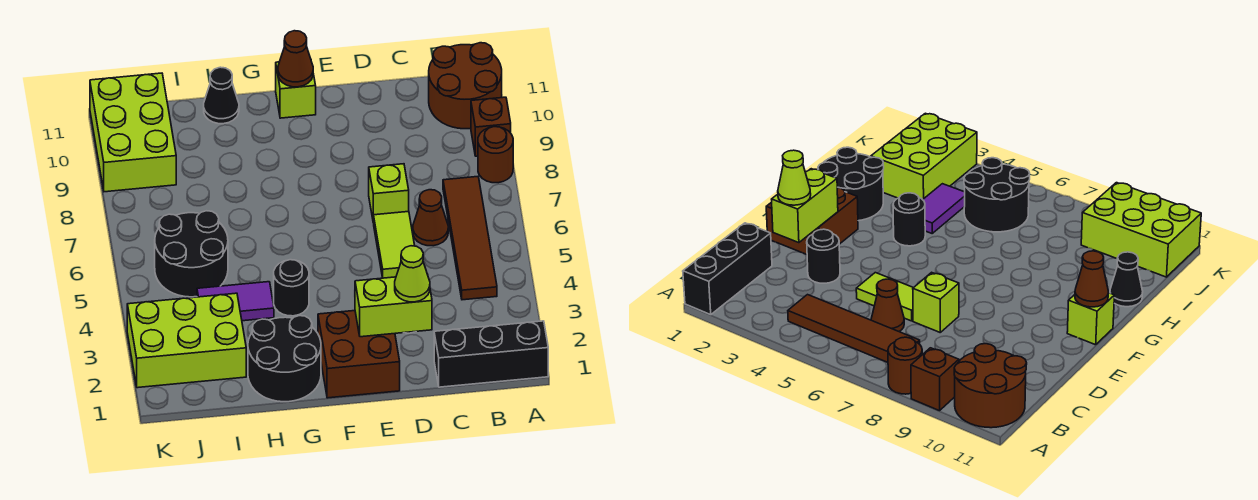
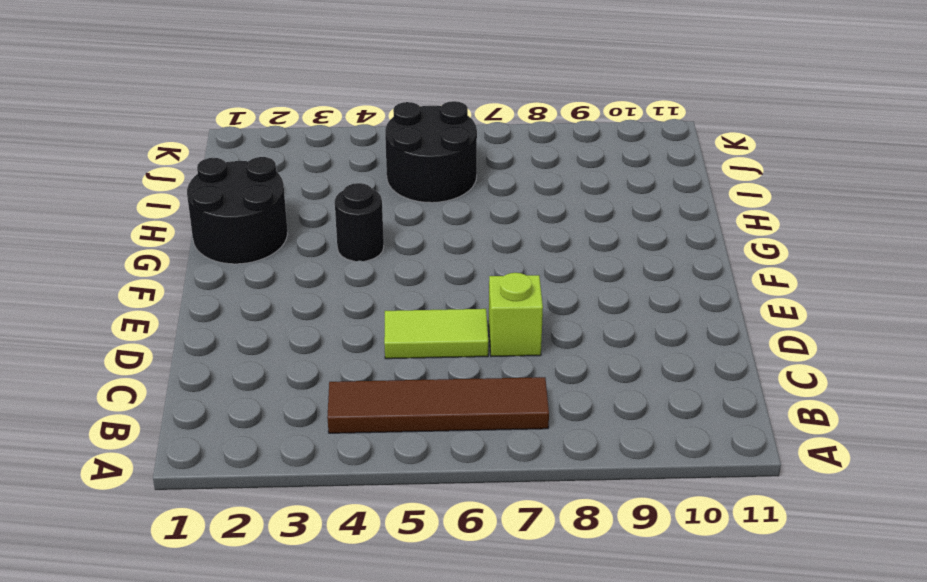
none -> black brick A1:C1 level 1
none -> brown round brick A8 level 1
none -> brown brick A9 level 1

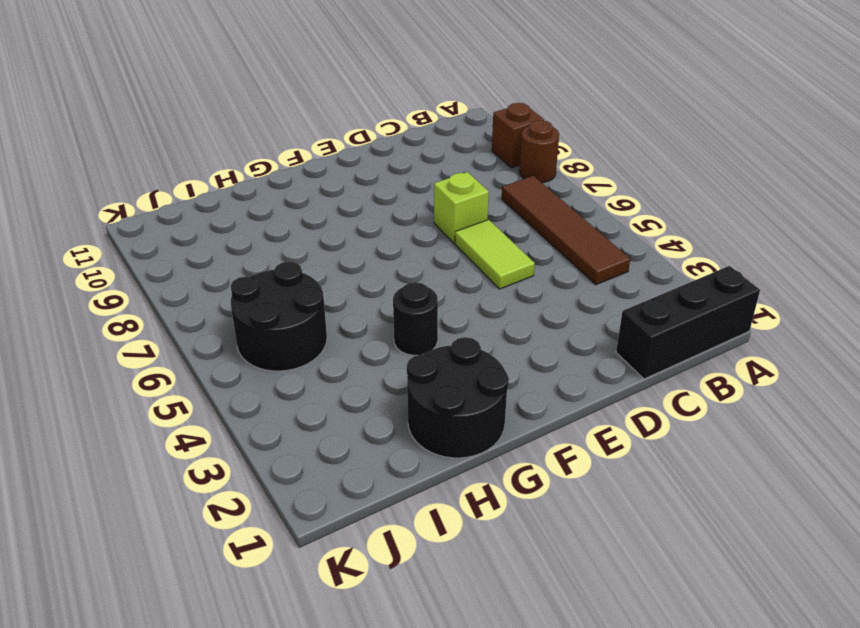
none -> brown round brick A10:B11 level 1
none -> brown cone C6 level 1
none -> black round brick D3 level 1

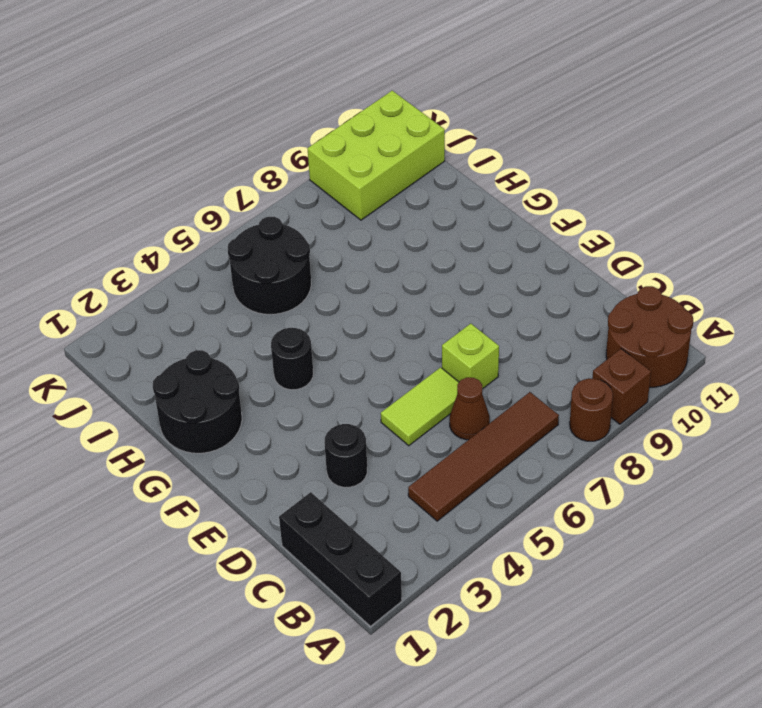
none -> brown brick E1:F2 level 1
none -> lime brick F11 level 1
none -> purple tile H4:I4 level 1

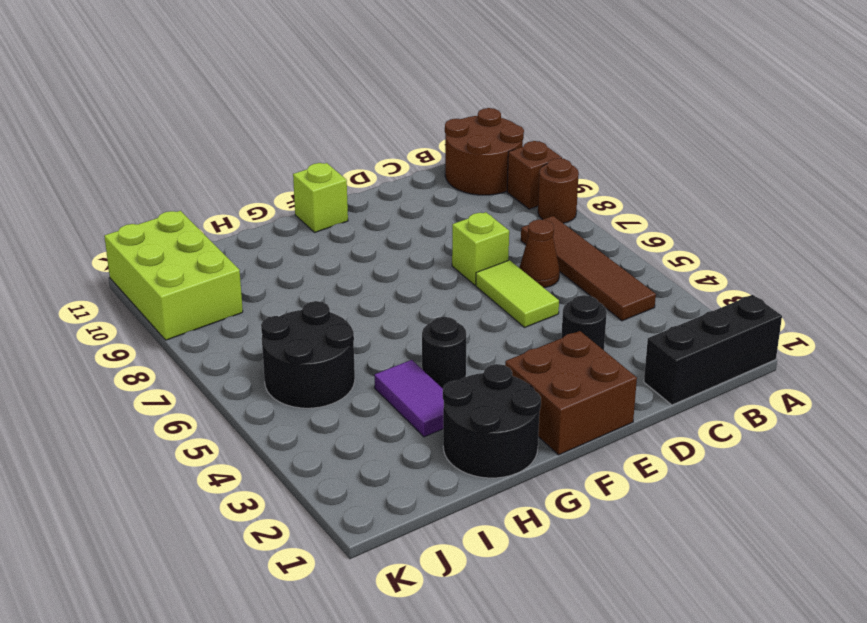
purple tile H3:H4 level 1 -> purple tile H4:I4 level 1
none -> black cone H11 level 1
none -> lime brick I2:K3 level 1
none -> lime brick D2:E2 level 2

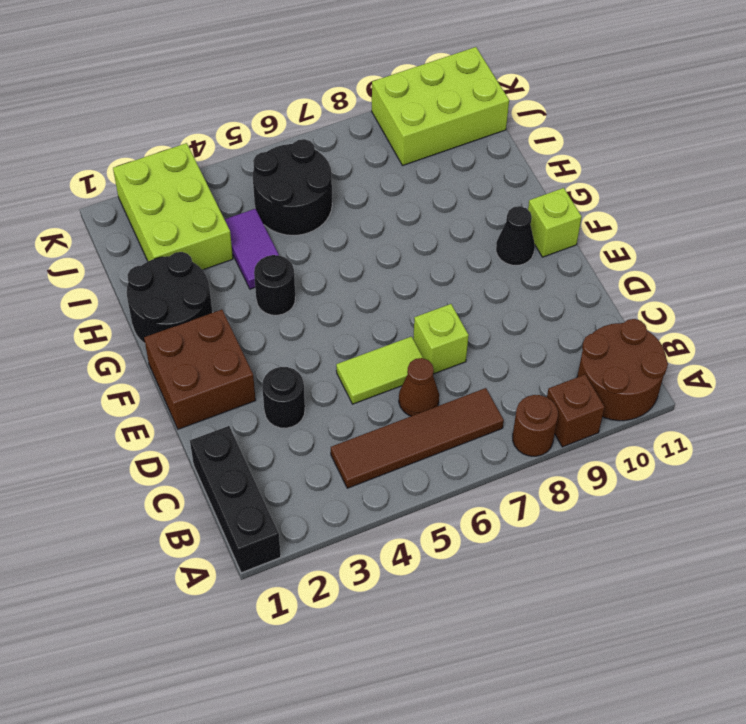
black cone F10 level 1 -> black cone H11 level 1
none -> lime brick D2:E2 level 2
none -> brown cone F11 level 2
none -> lime cone D2 level 3

